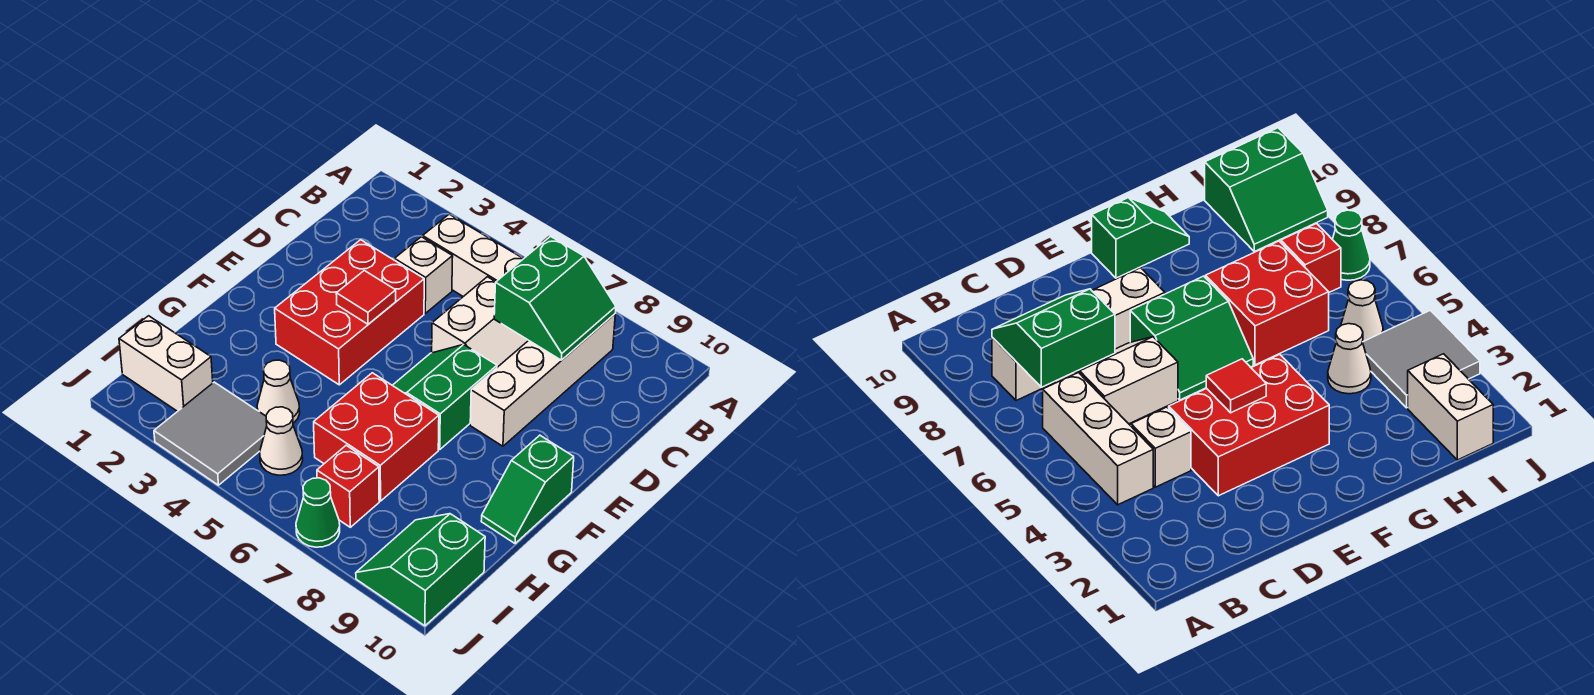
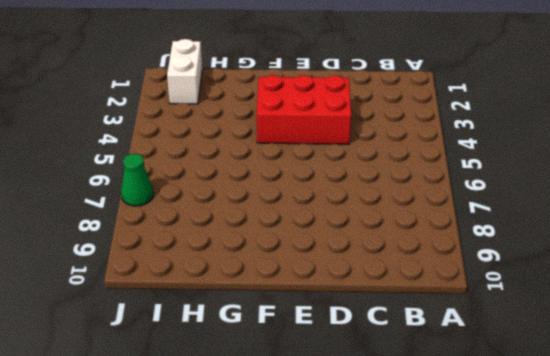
none -> white brick B4:B6 level 1
none -> white brick B8:E8 level 1
none -> white brick C4 level 1

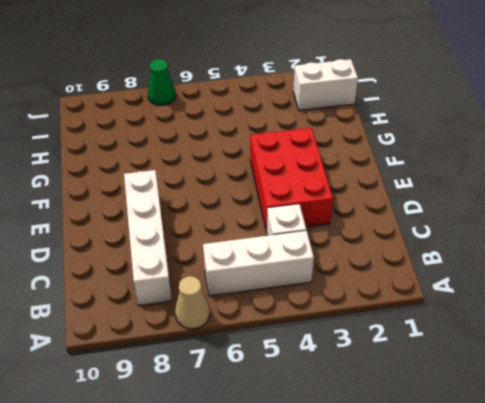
tan cone A7 level 1 -> none
none -> white slope C6:D7 level 1 top 6
none -> green slope E6:F7 level 1 top 7
none -> green slope F10:G10 level 1 top F

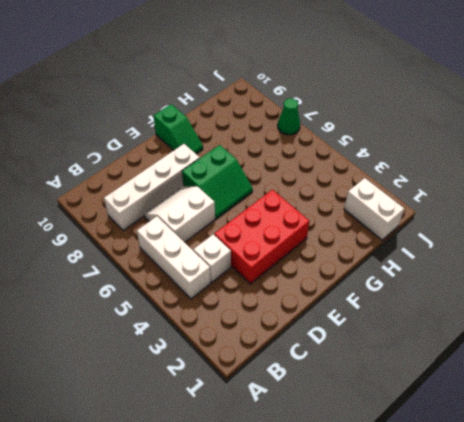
green slope F9:F10 level 1 top 10 -> green slope F10:G10 level 1 top F
none -> red brick G6:H7 level 1
none -> white cone H4 level 1
none -> grey tile I3:J4 level 1

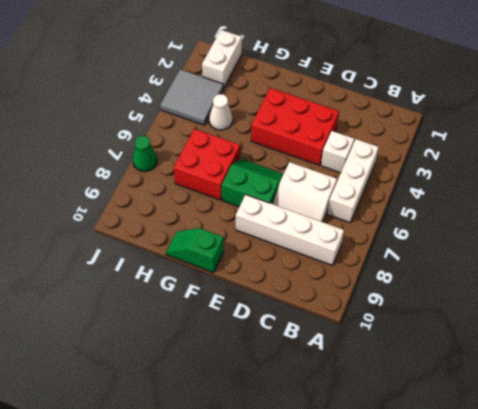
none -> white cone I5 level 1
none -> red brick I7 level 1
none -> green slope I9:J10 level 1 top 10

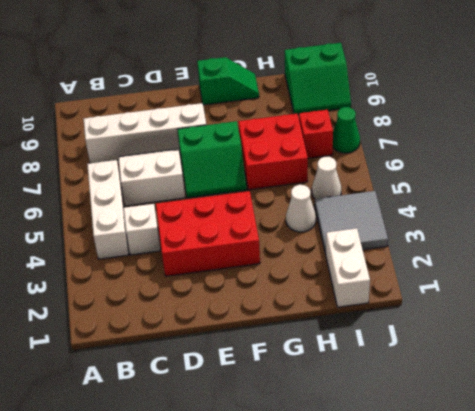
none -> green slope B7:C8 level 2 top 7
none -> red tile E4 level 2

